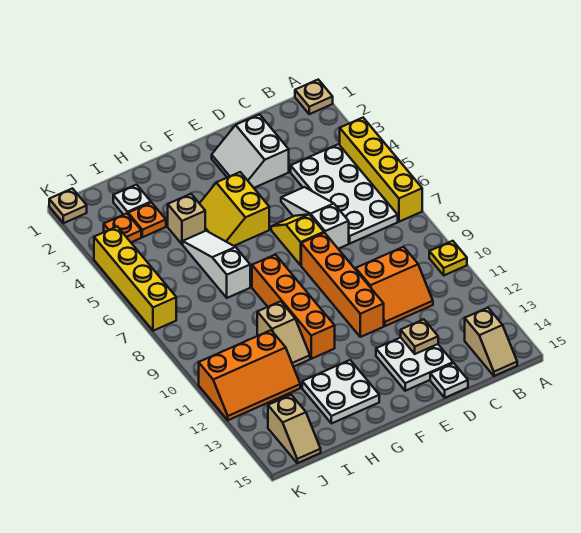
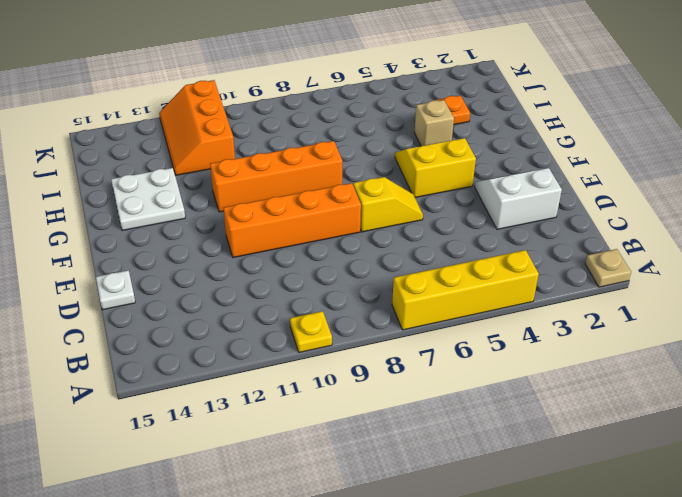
none -> white plate B4:C7 level 1
none -> tan slope B14:B15 level 1 top 14
none -> orange slope C10:D11 level 1 top 10

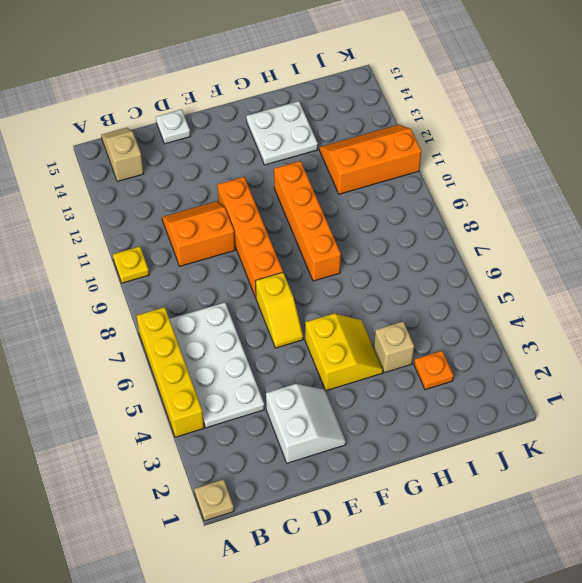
none -> white slope D5:D7 level 1 top 7
none -> white plate D13:E14 level 1
none -> white slope H5:H7 level 1 top 7

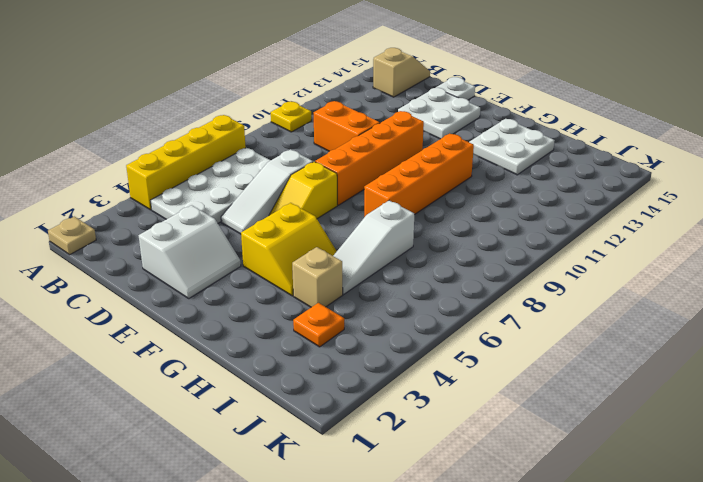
none -> tan slope H10:H11 level 1 top 10
none -> white plate I2 level 1
none -> orange slope I11:K12 level 1 top 11

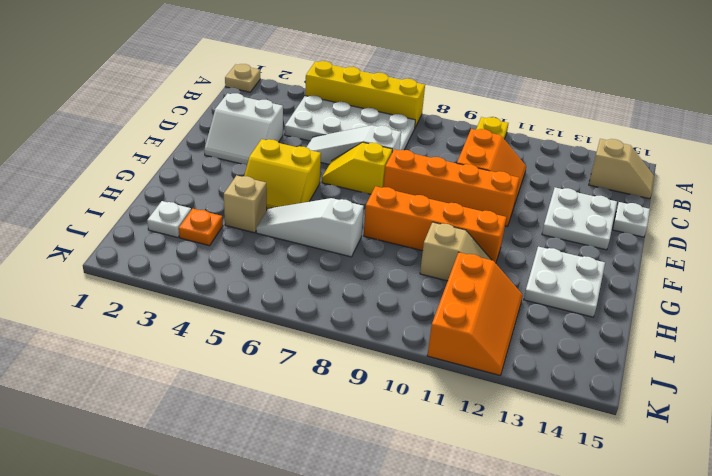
none -> orange plate J3 level 1
none -> tan slope J14:J15 level 1 top 14
none -> tan plate K1 level 1

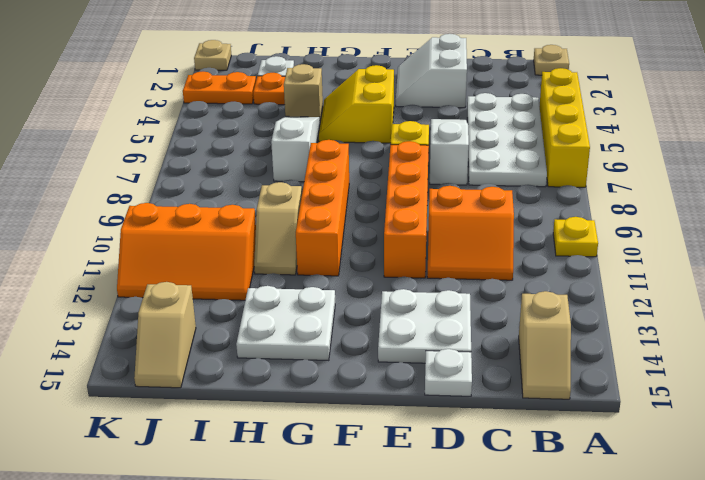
orange plate J3:K3 level 1 -> orange plate J3 level 1
none -> yellow brick K4:K7 level 1
none -> tan plate D13 level 2

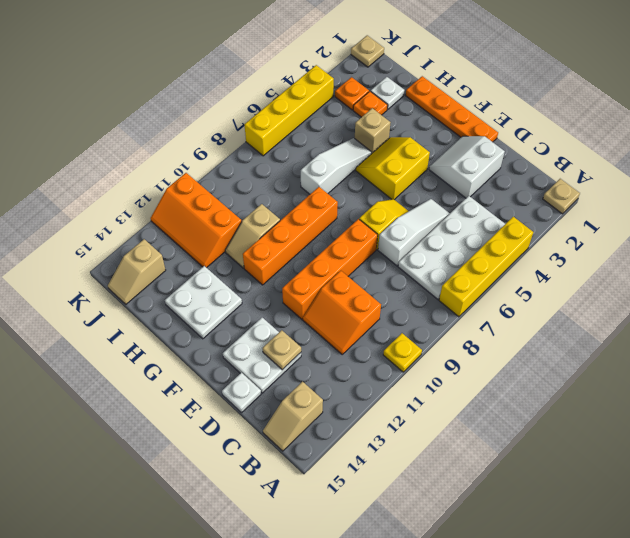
orange plate E1:H1 level 1 -> none

